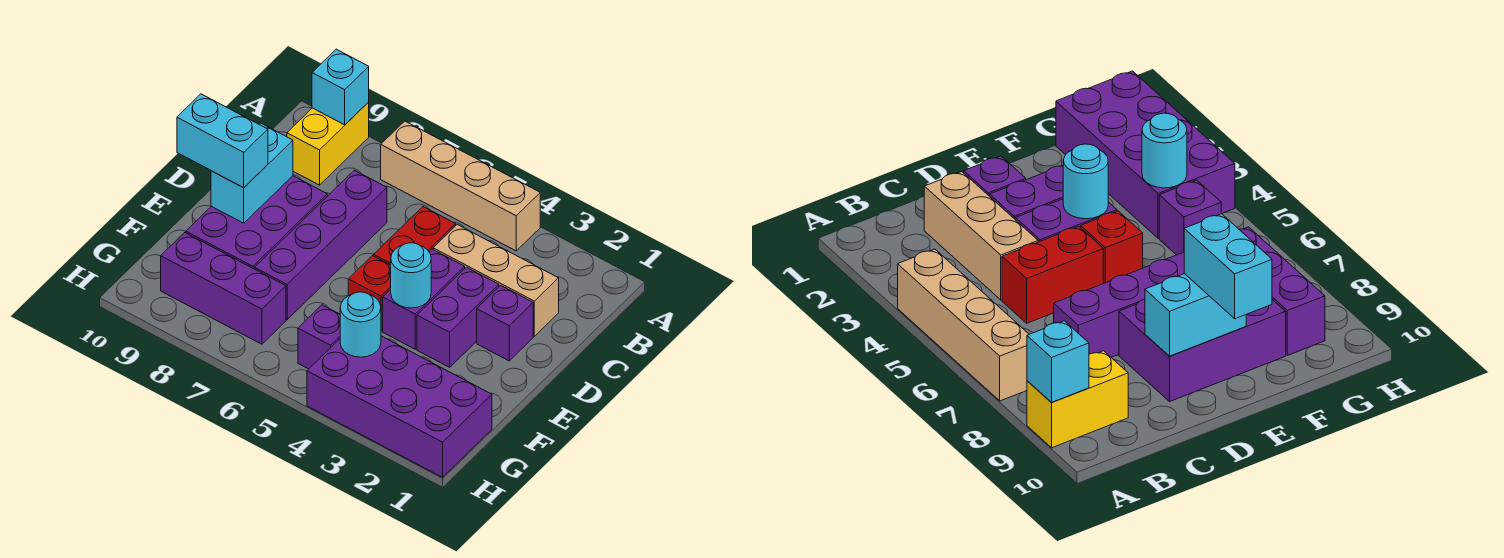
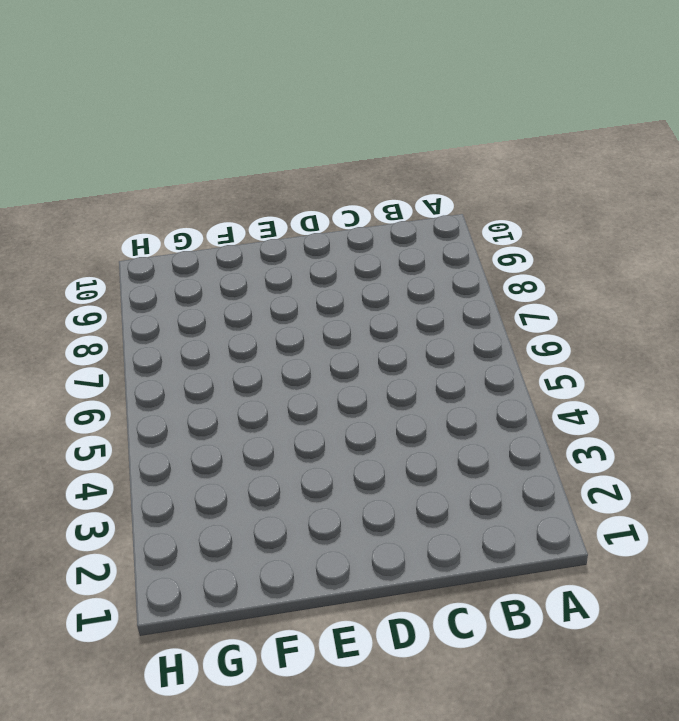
none -> tan brick A4:A7 level 1
none -> yellow brick A9:B9 level 1
none -> tan brick C2:C4 level 1

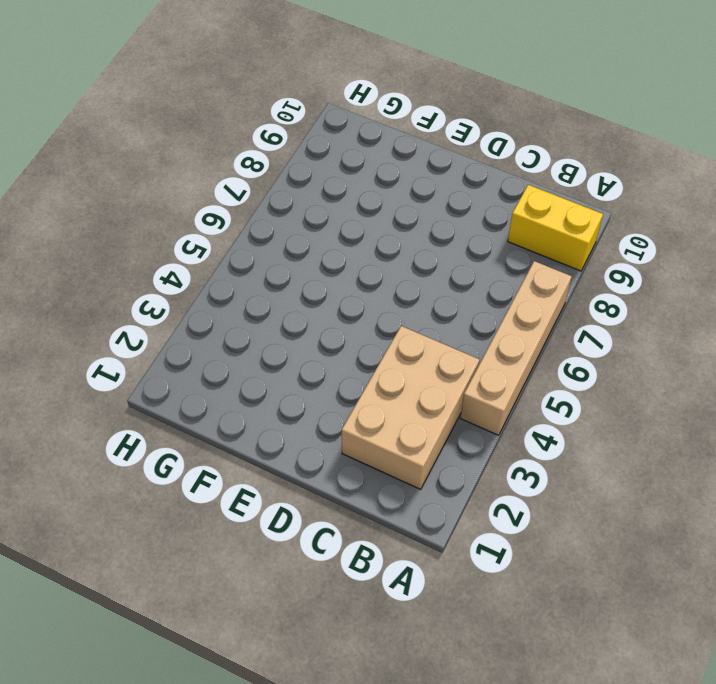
tan brick B2:C4 level 1 -> tan brick C2:C4 level 1
none -> red brick C5:D5 level 1
none -> purple brick C7:F7 level 1
none -> purple brick D2 level 1

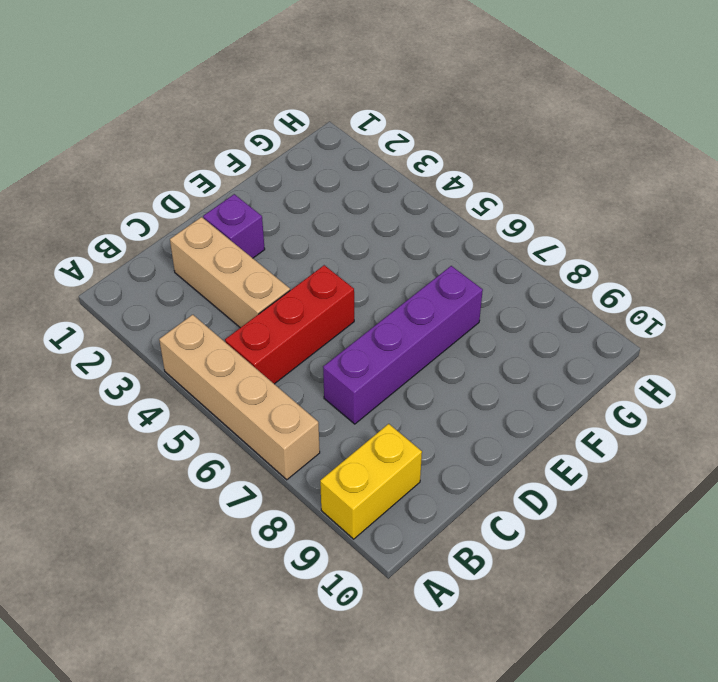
red brick B5:D5 level 1 -> red brick C5:D5 level 1
none -> purple brick D3:E3 level 1
none -> purple brick D4:E4 level 1
none -> purple brick D8:F9 level 1

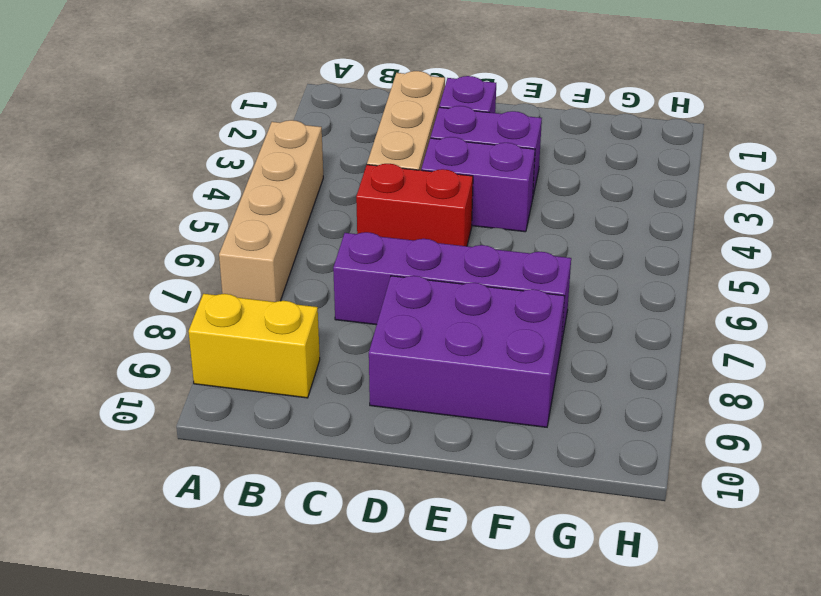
none -> red brick E5 level 1
none -> purple brick G1:H4 level 1
none -> purple brick G5 level 1

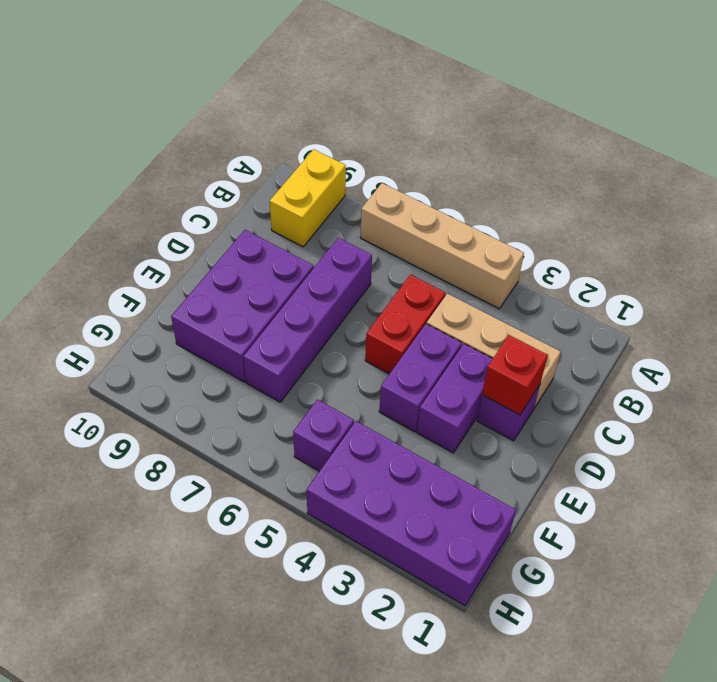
red brick D2 level 2 -> red brick E5 level 1
none -> purple brick G7:G9 level 1
none -> cyan brick A9 level 2
none -> cyan brick D9:E9 level 2

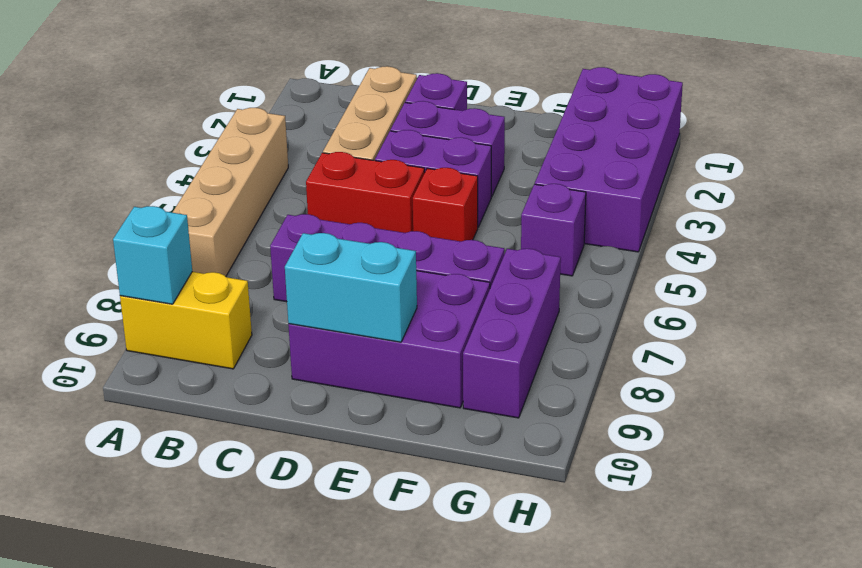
none -> cyan round brick E4 level 2
none -> cyan round brick G4 level 2
none -> cyan brick E9:E10 level 3

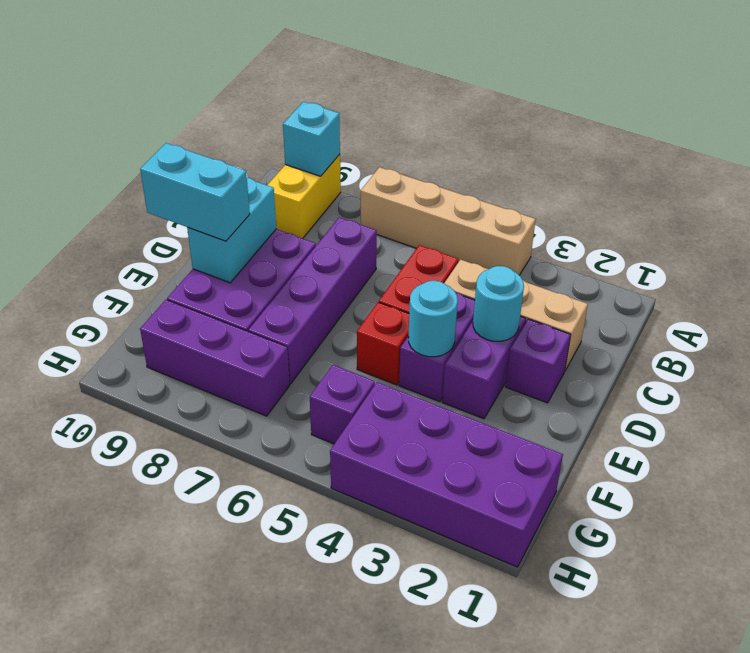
cyan round brick D3 level 2 -> cyan round brick G4 level 2

